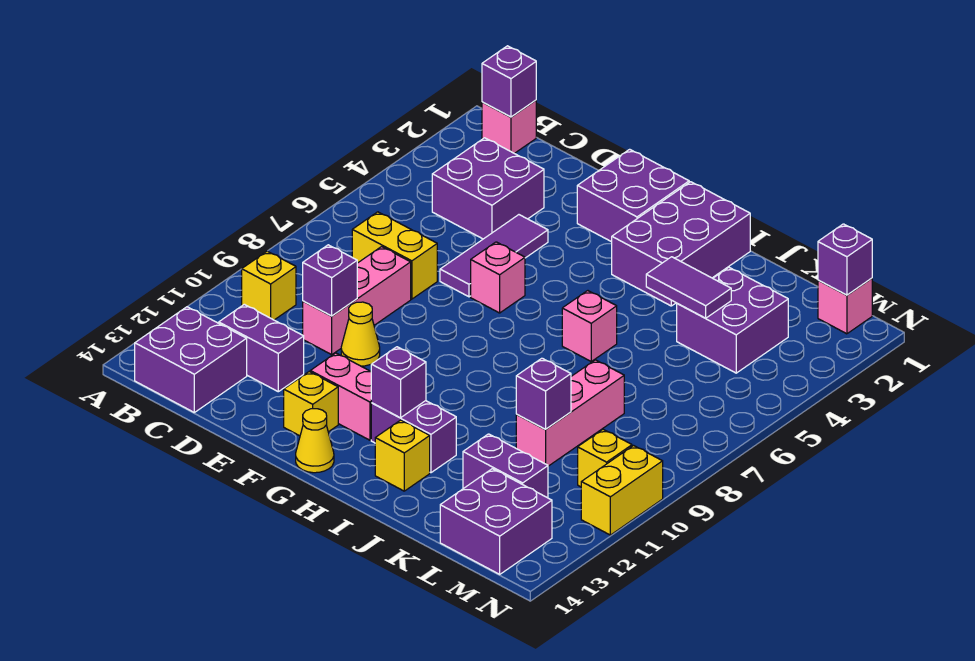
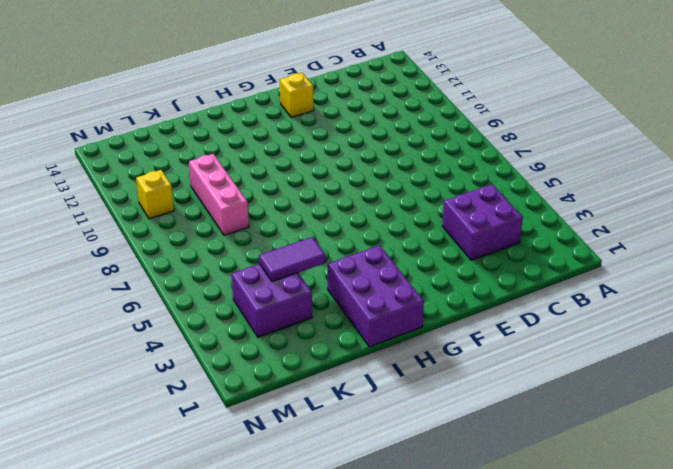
none -> pink brick B1 level 1
none -> yellow brick B10 level 1
none -> purple brick B13:C14 level 1
none -> yellow brick C7:D7 level 1

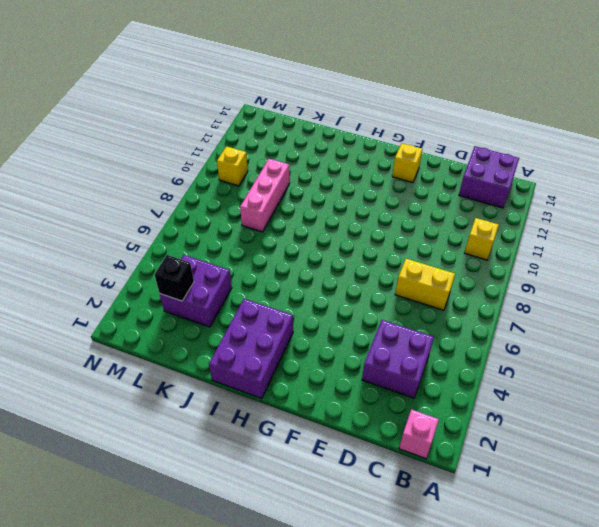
black brick L3 level 2 -> none
none -> purple brick C12:D12 level 1
none -> pink brick D8:D10 level 1
none -> purple tile E4:E6 level 1
none -> yellow cone E10 level 1

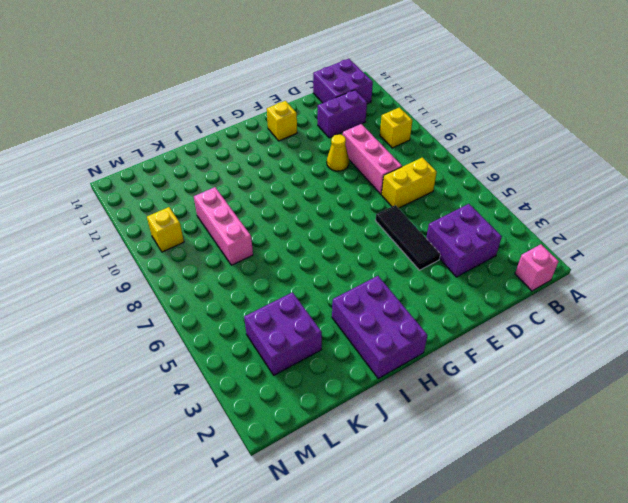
black tile E4:E6 level 1 -> purple tile E4:E6 level 1
none -> purple brick F1:G2 level 1
none -> pink brick F6 level 1
none -> pink brick F12:G12 level 1
none -> yellow cone G14 level 1

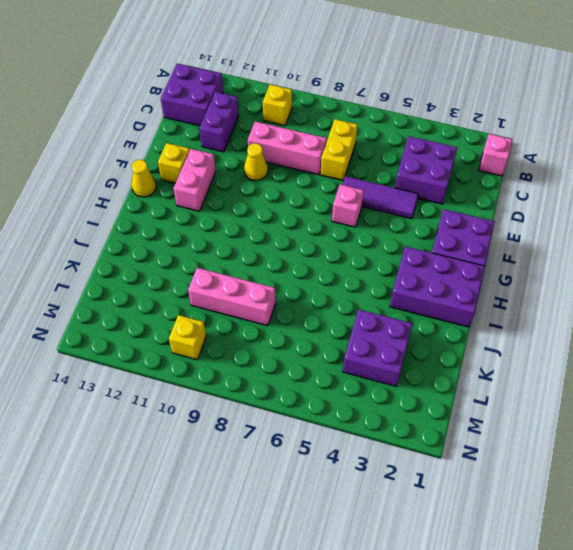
none -> purple brick H12:I12 level 1
none -> pink brick I6 level 1
none -> yellow brick I13 level 1
none -> purple brick K12:L12 level 1

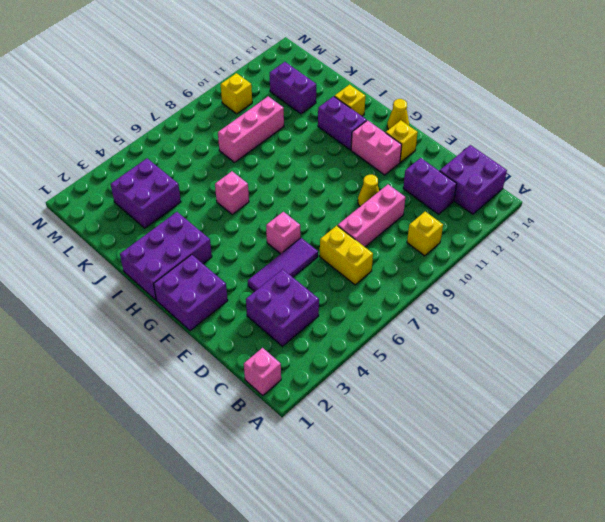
none -> purple brick L13:M14 level 1
none -> pink brick M1 level 1
none -> yellow brick N10:N11 level 1
none -> purple brick B1 level 2

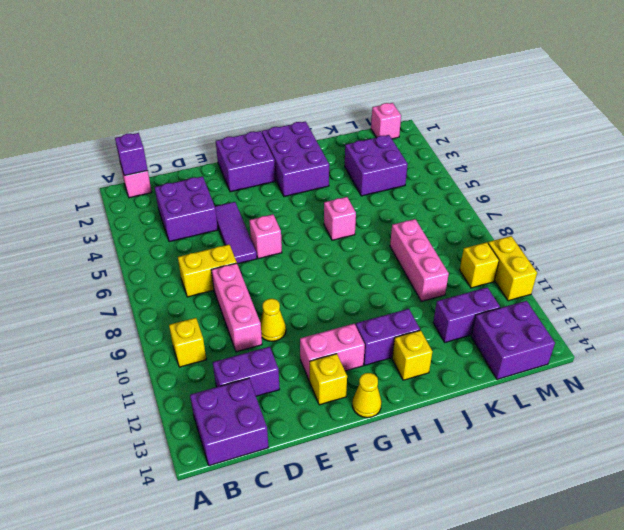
none -> purple brick D10 level 2
none -> purple brick H12 level 2
none -> purple tile J4:K4 level 2
none -> purple brick K10 level 2

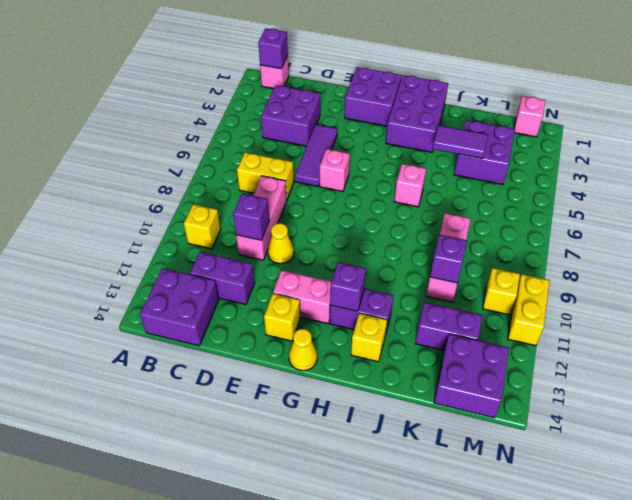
none -> purple brick M1 level 2

